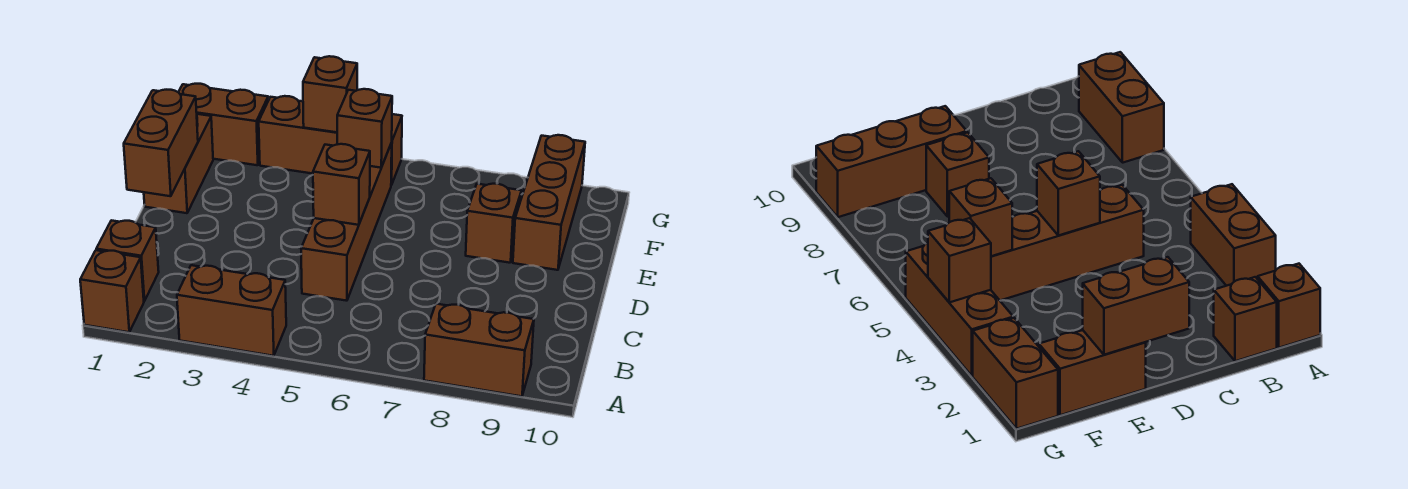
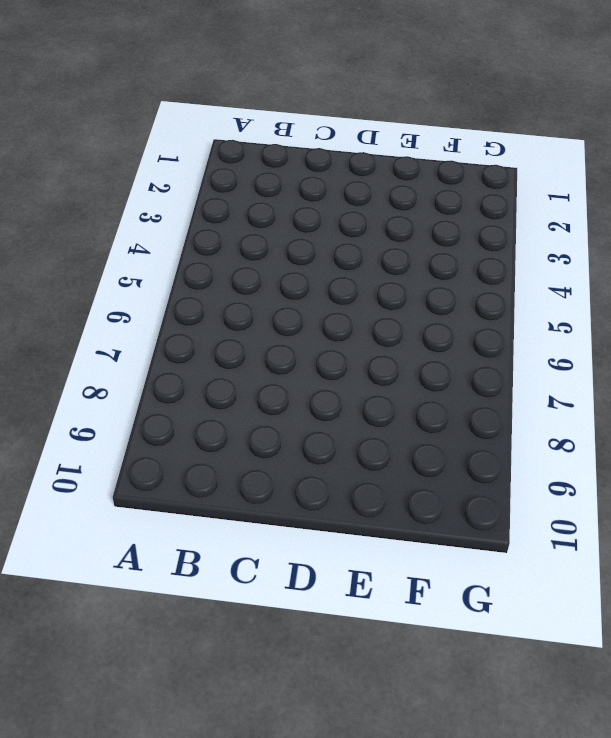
none -> brown brick A1 level 1
none -> brown brick A3:A4 level 1
none -> brown brick A8:A9 level 1

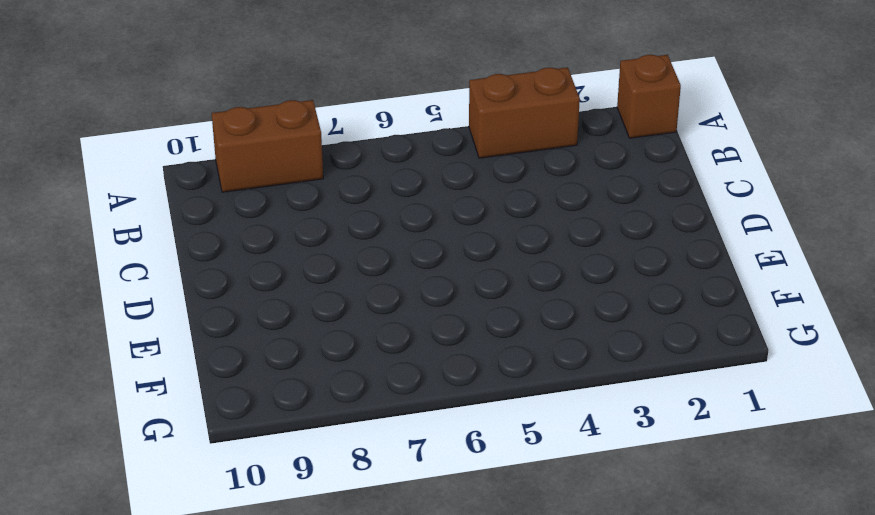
none -> brown brick B1 level 1
none -> brown brick C5:F5 level 1
none -> brown brick E1:F1 level 1

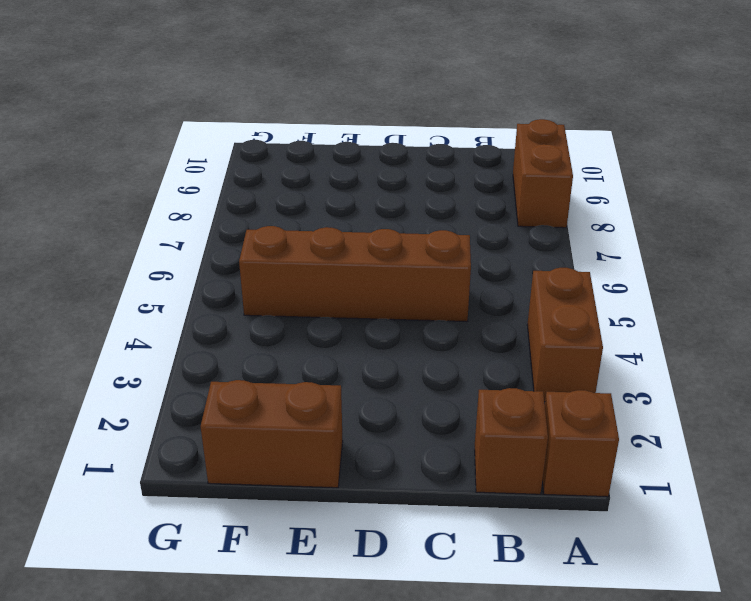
none -> brown brick E8 level 1
none -> brown brick E9:G9 level 1
none -> brown brick G1:G2 level 1

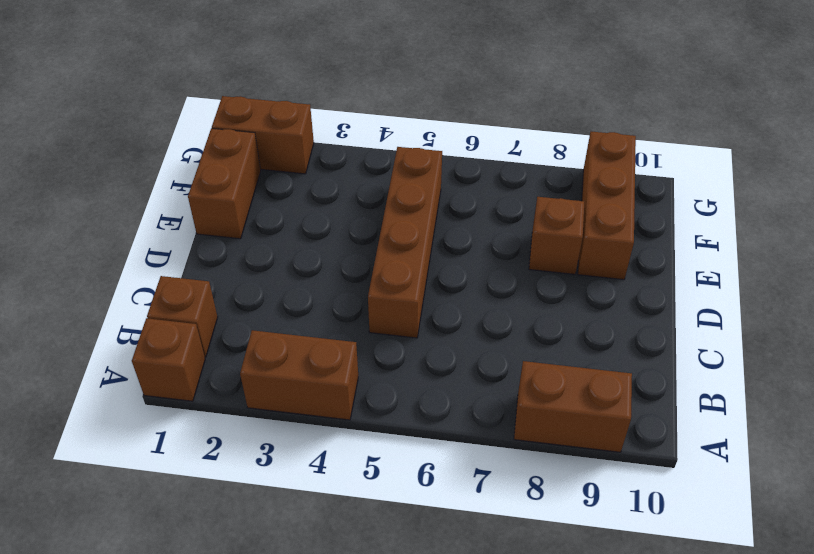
none -> brown brick G3:G5 level 1
none -> brown brick D1:E1 level 2
none -> brown brick D5 level 2

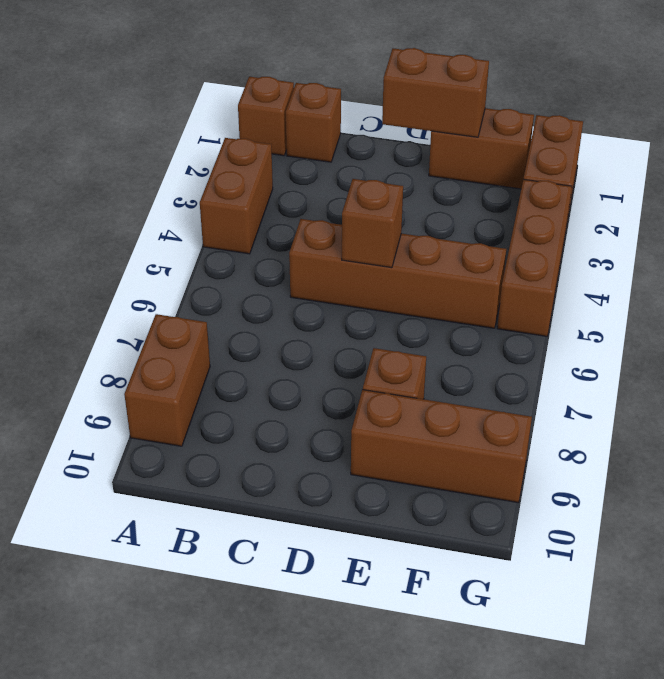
none -> brown brick F5 level 2
none -> brown brick G4 level 2

